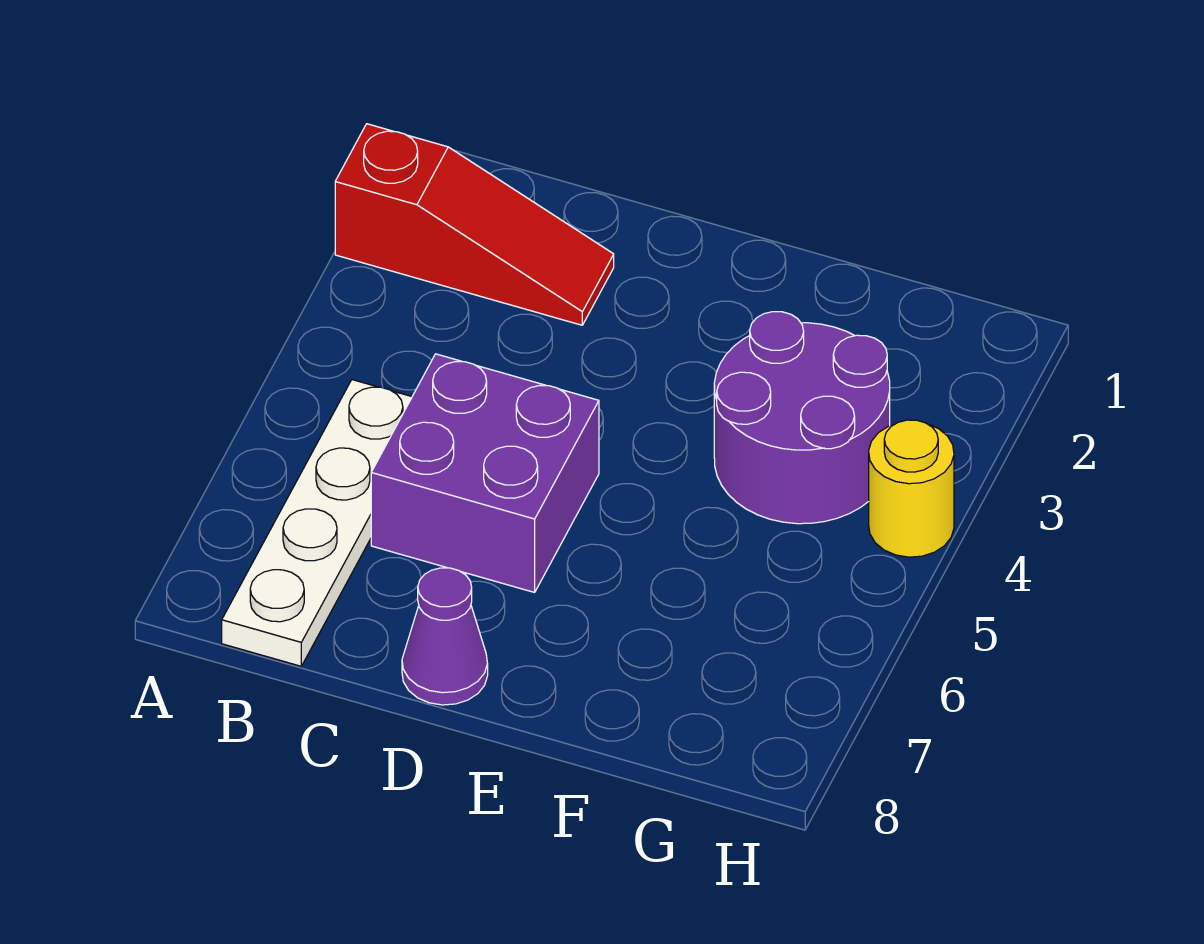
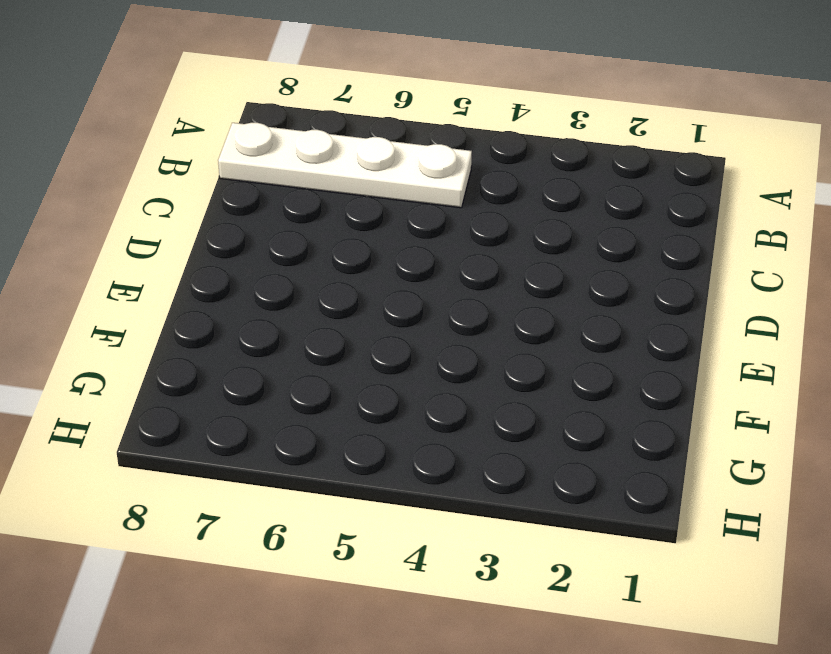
none -> red slope A2:C2 level 1 top A
none -> purple brick C5:D6 level 1

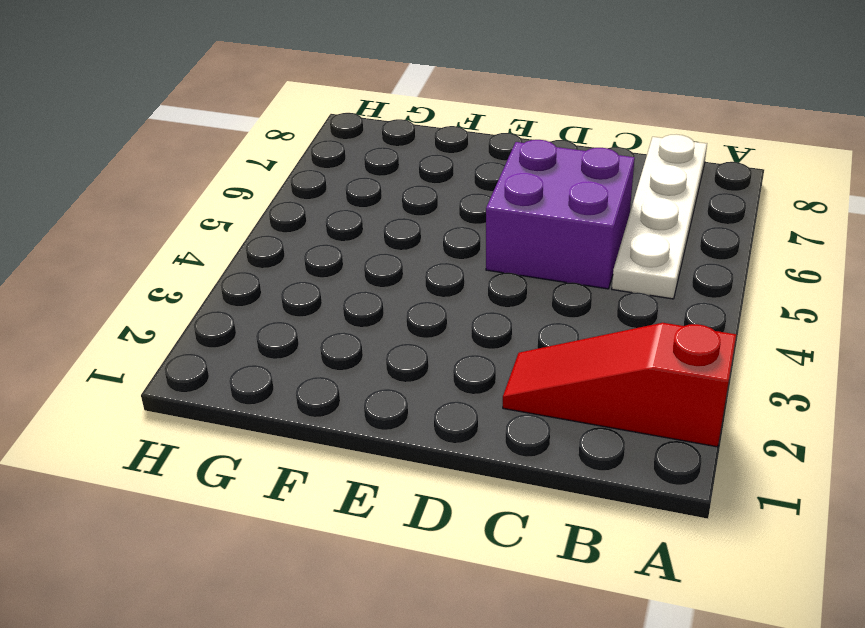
none -> purple cone D8 level 1
none -> purple round brick F3:G4 level 1

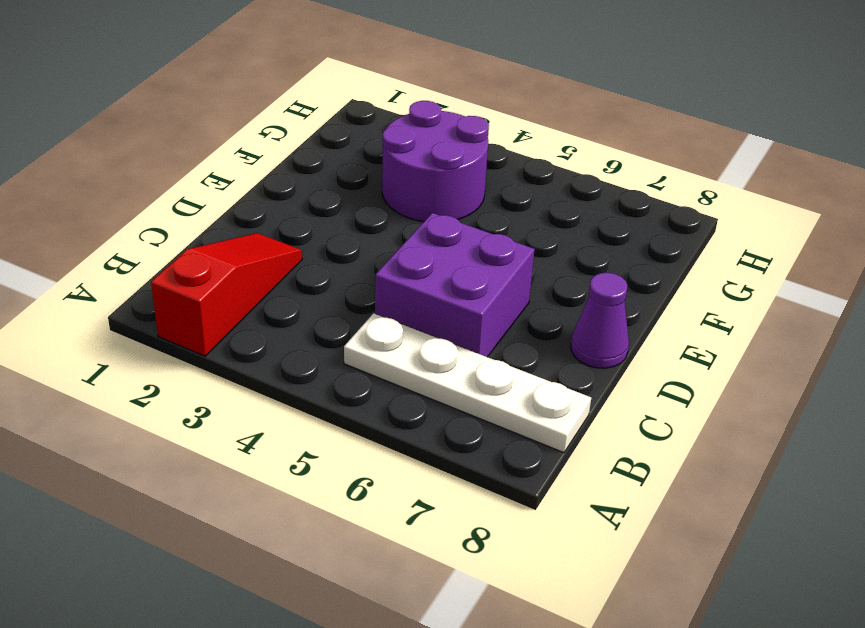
none -> yellow round brick H4 level 1

